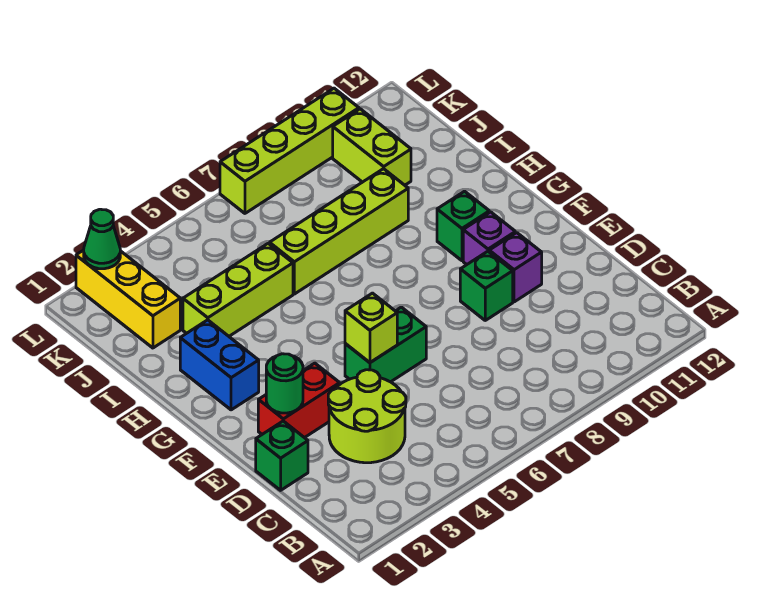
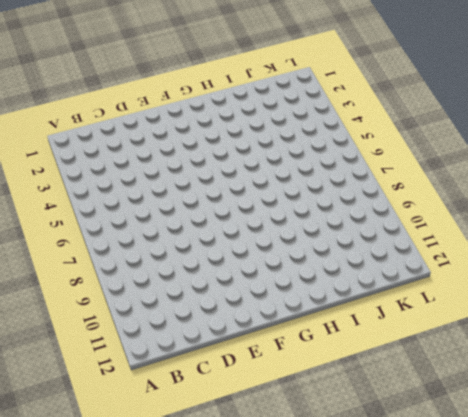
none -> lime round brick C3:D4 level 1
none -> green brick D1 level 1
none -> red brick E2:E3 level 1

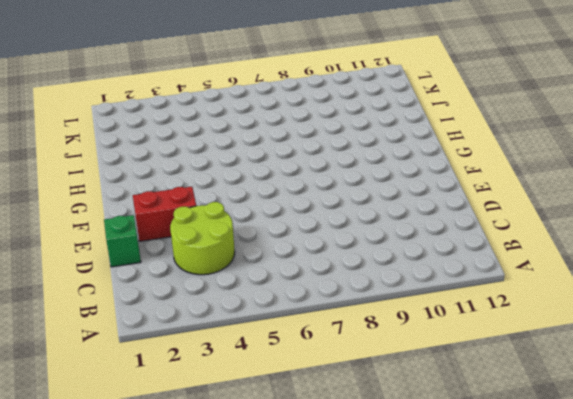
none -> green brick E5:E6 level 1
none -> green brick E9 level 1
none -> purple brick E10 level 1

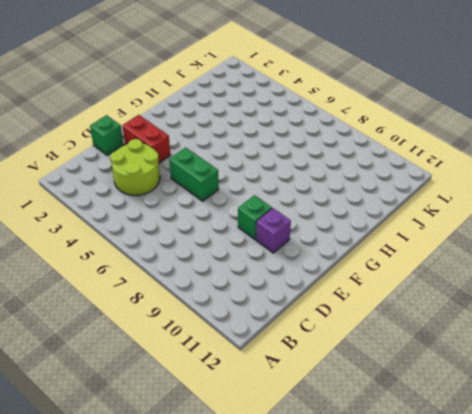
none -> purple brick F10 level 1
none -> blue brick G2:H2 level 1
none -> green brick G10 level 1

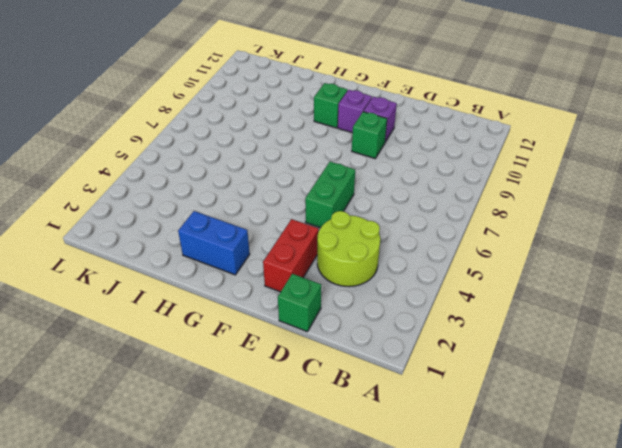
none -> lime brick I3:I5 level 1
none -> lime brick I6:I9 level 1
none -> yellow brick J2:L2 level 1

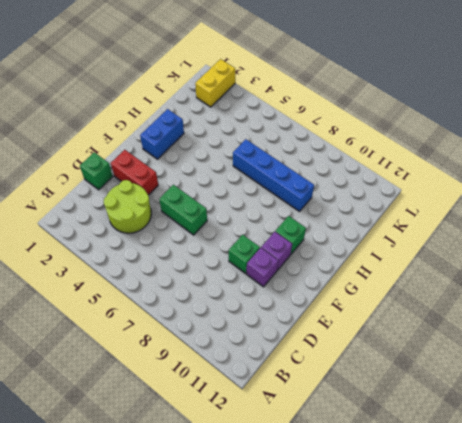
blue brick I6:I9 level 1 -> lime brick I6:I9 level 1
yellow brick K2:L2 level 1 -> yellow brick J2:L2 level 1
none -> lime brick I3:I5 level 1
none -> lime brick J10:K10 level 1
none -> lime brick L7:L10 level 1

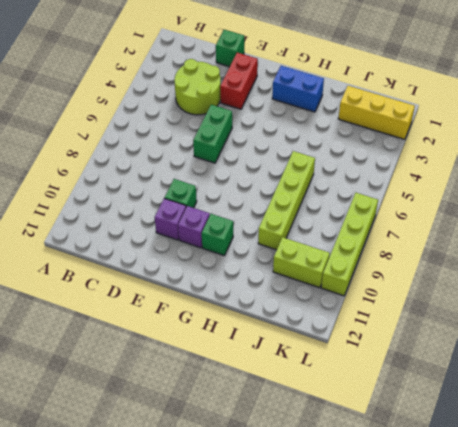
none -> lime brick I3:I5 level 1
none -> green round brick E2 level 2
none -> lime brick E5 level 2

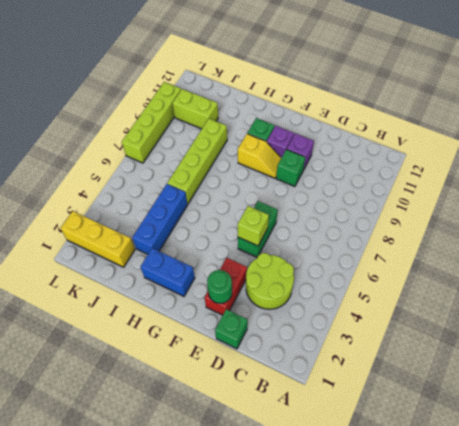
yellow slope F9:G9 level 1 top G -> none
blue brick I3:I5 level 1 -> lime brick I3:I5 level 1
none -> green cone L2 level 2

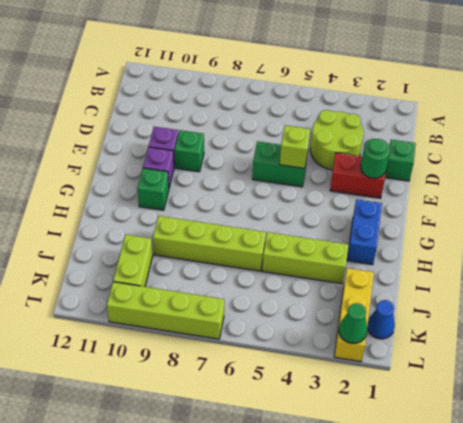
blue cone K1 level 1 -> none

